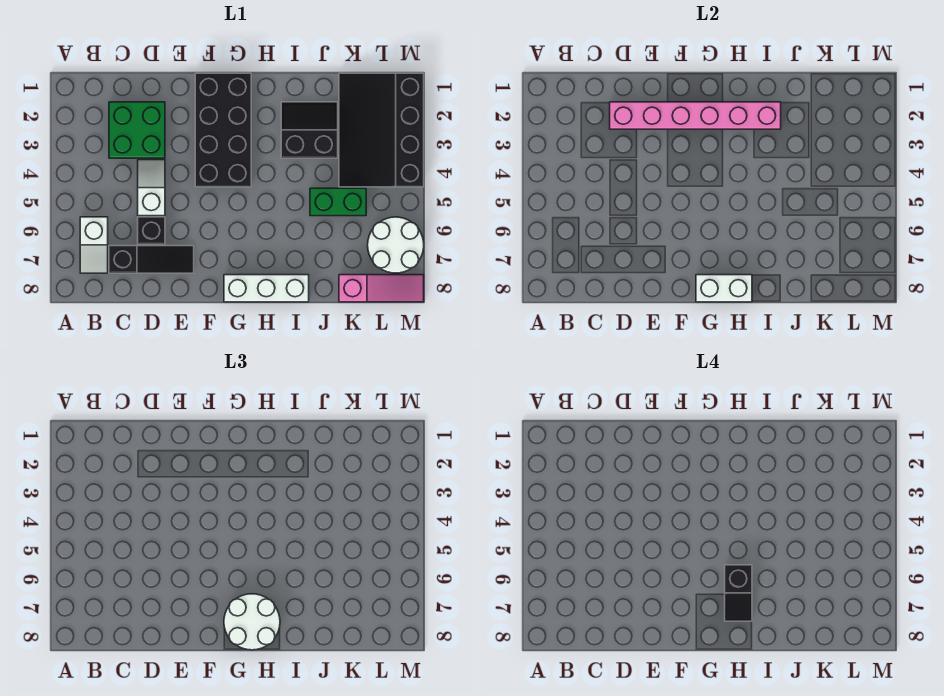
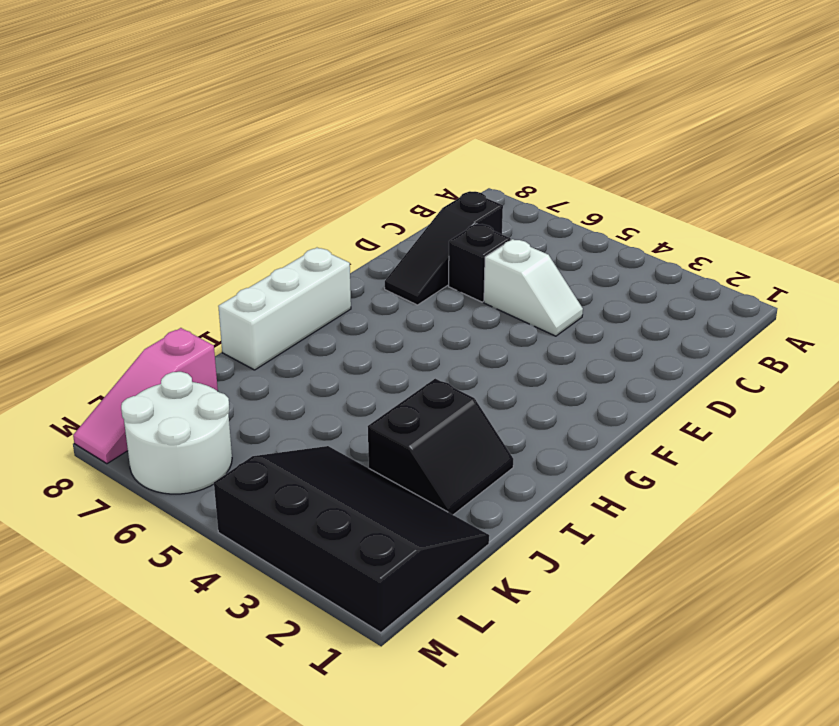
none -> white slope B6:B7 level 1 top 6
none -> green brick C2:D3 level 1
none -> black brick F1:G4 level 1

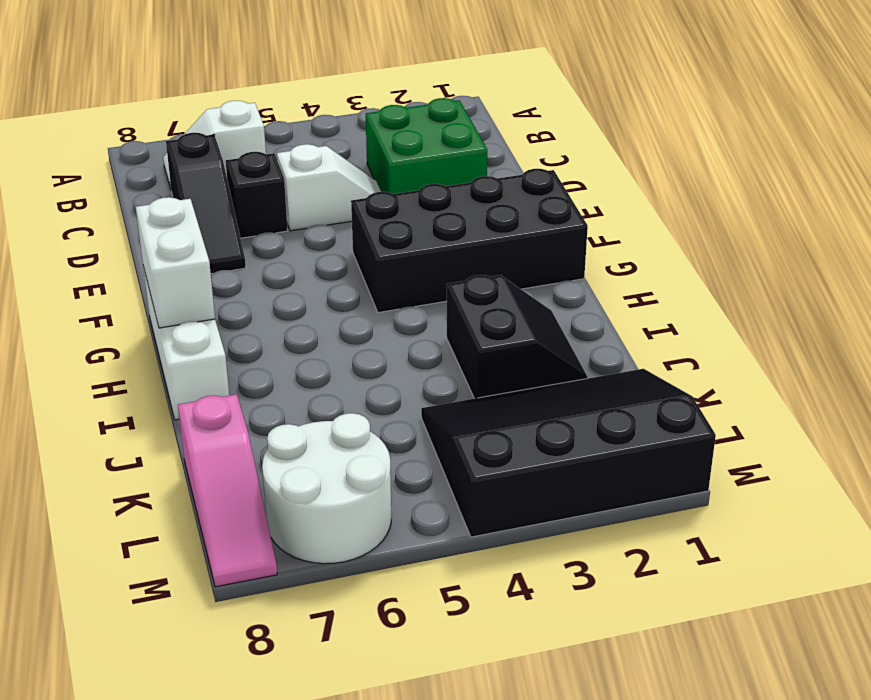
none -> green brick J5:K5 level 1
none -> pink brick D2:I2 level 2
none -> white round brick G7:H8 level 3

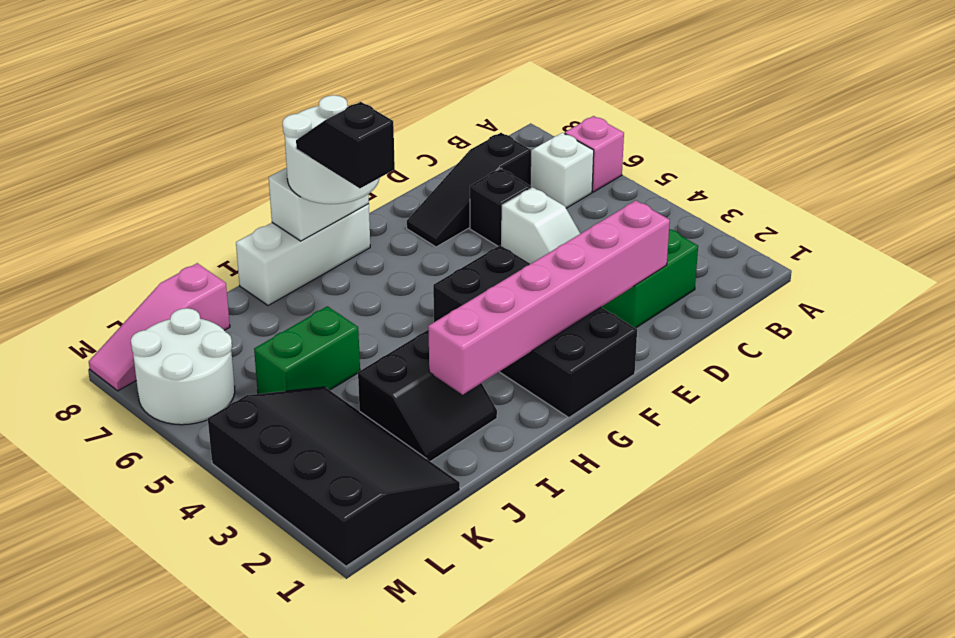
pink brick A6 level 1 -> none

